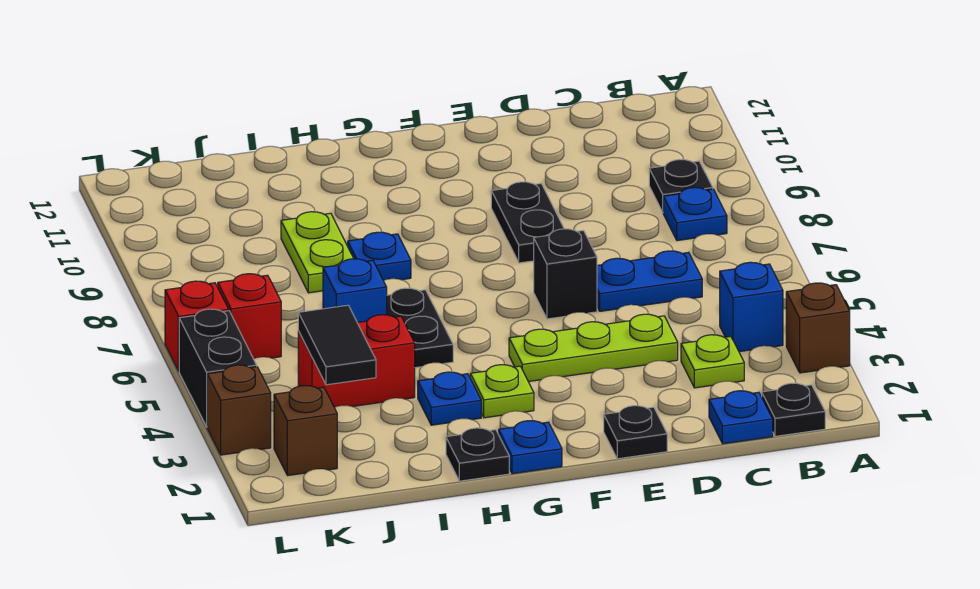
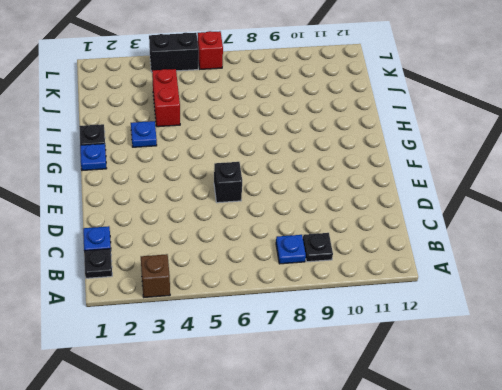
none -> blue brick B4 level 1
none -> lime plate C3 level 1
none -> blue plate C6:D6 level 1

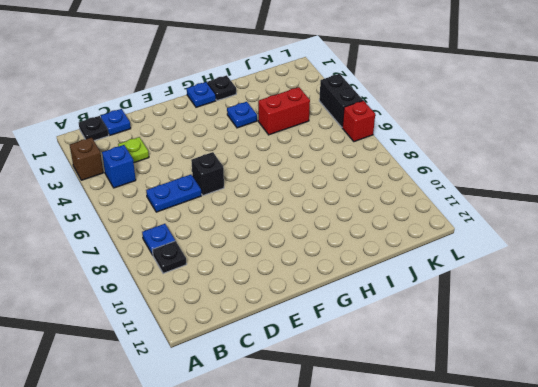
none -> lime plate D4:F4 level 1
none -> black plate E1 level 1
none -> black plate E8:E9 level 1

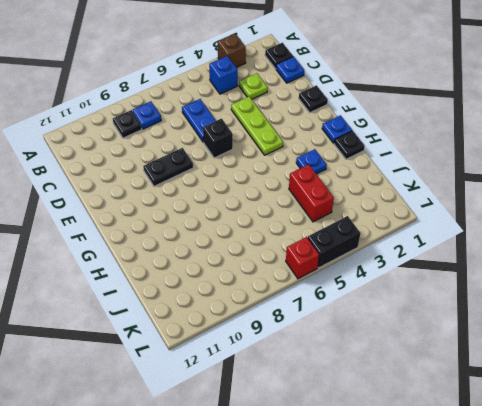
none -> lime plate G3 level 1
none -> black plate H5:H6 level 1
none -> blue plate H8 level 1

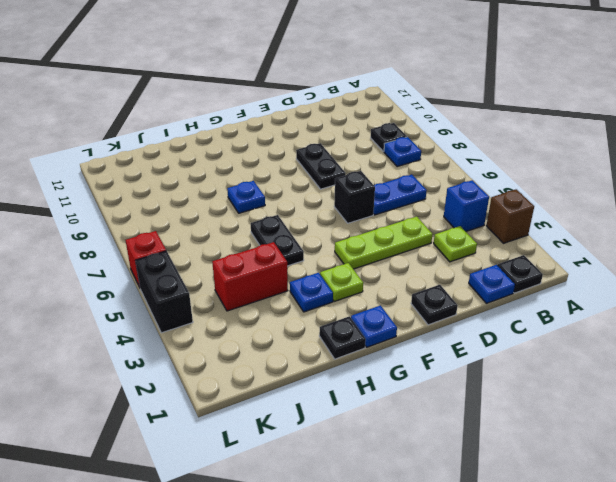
none -> blue brick I6 level 1
none -> lime plate I8:I9 level 1
none -> brown brick K2 level 1

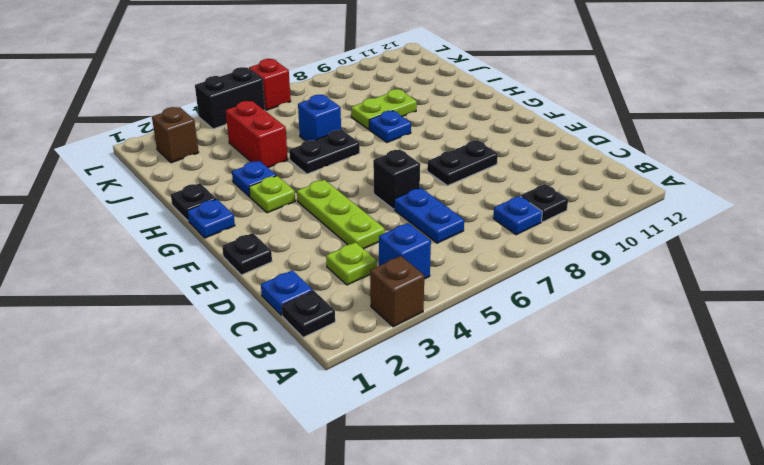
none -> red brick K6 level 1
none -> brown brick L3 level 1
none -> black tile J3:J4 level 2

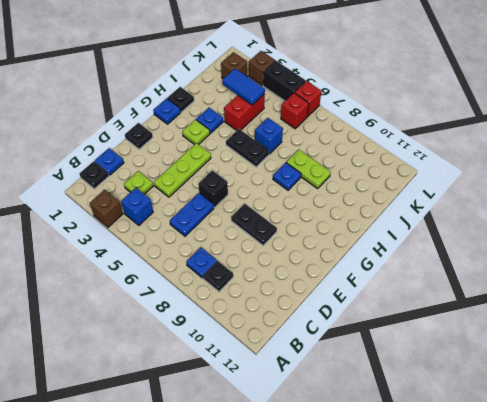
blue tile J3:J4 level 2 -> black tile J3:J4 level 2

